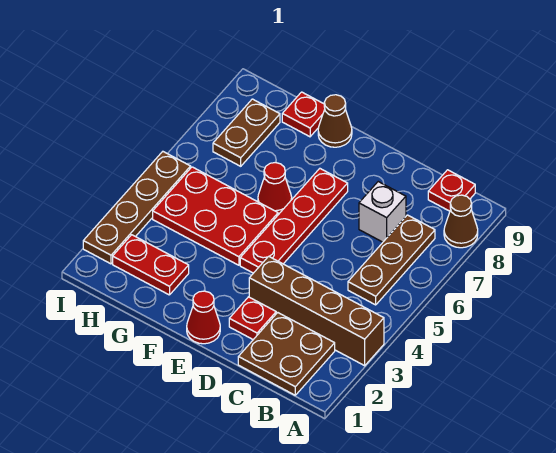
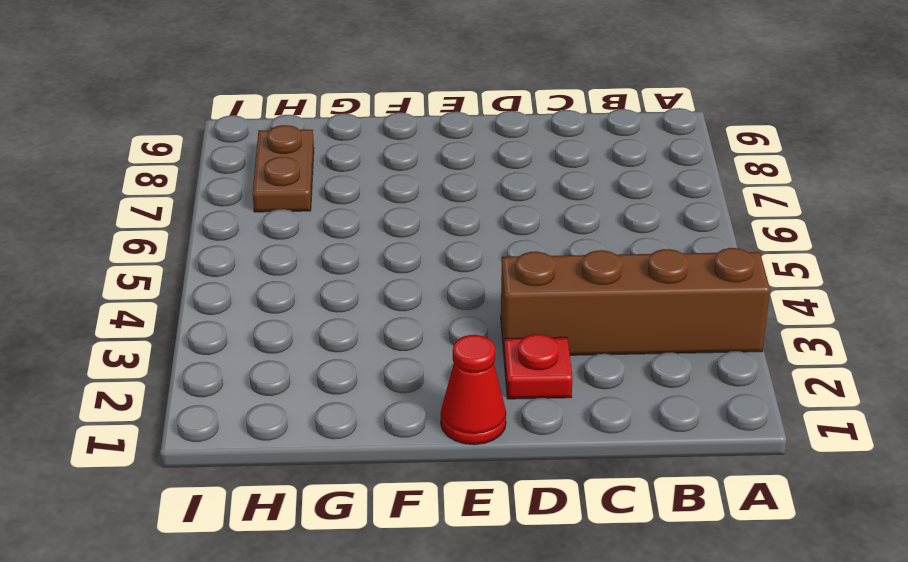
none -> brown cone A8 level 1
none -> brown plate B1:C2 level 1
none -> brown plate B5:B7 level 1

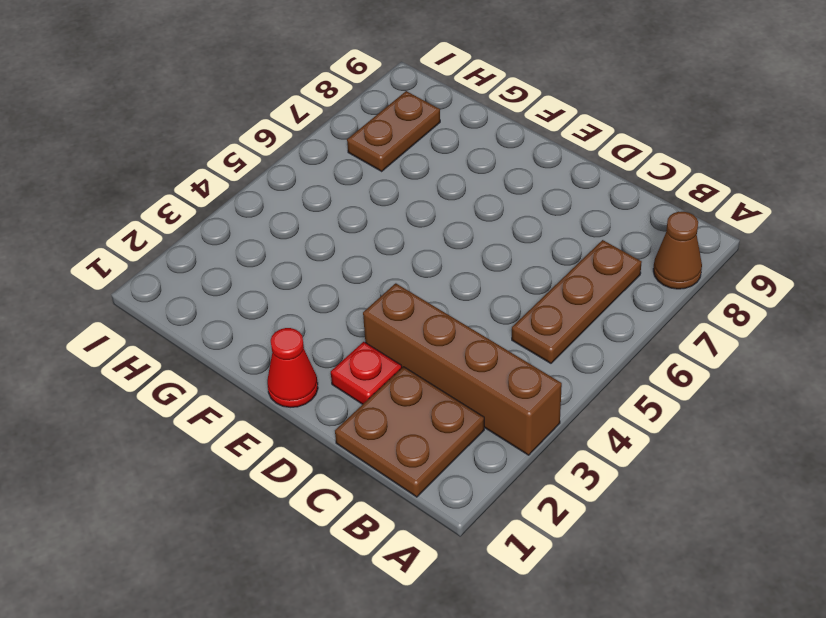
none -> red plate B9 level 1
none -> white brick C7 level 1
none -> red plate E4:E7 level 1

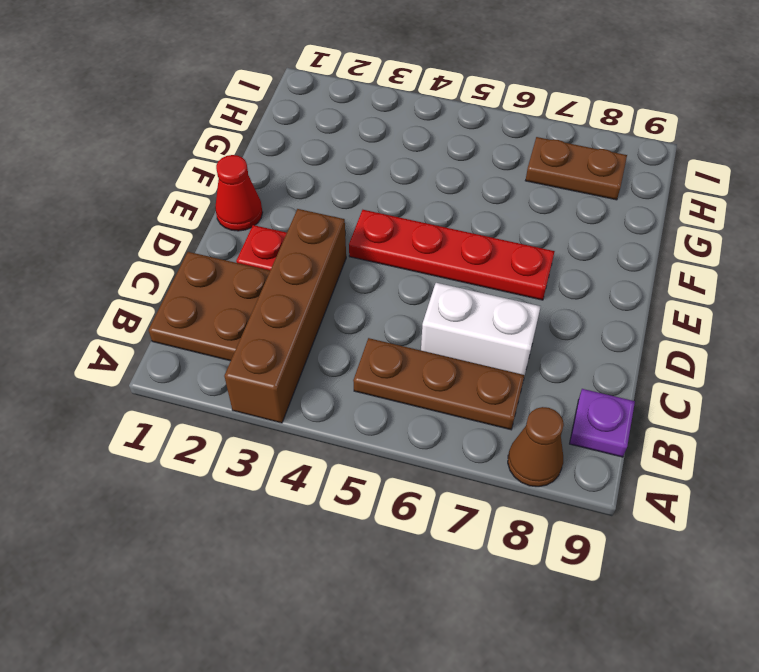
purple plate B9 level 1 -> red plate B9 level 1
white brick C6:C7 level 1 -> white brick C7 level 1
none -> red plate F4:H5 level 1
none -> red cone F6 level 1
none -> brown cone F9 level 1

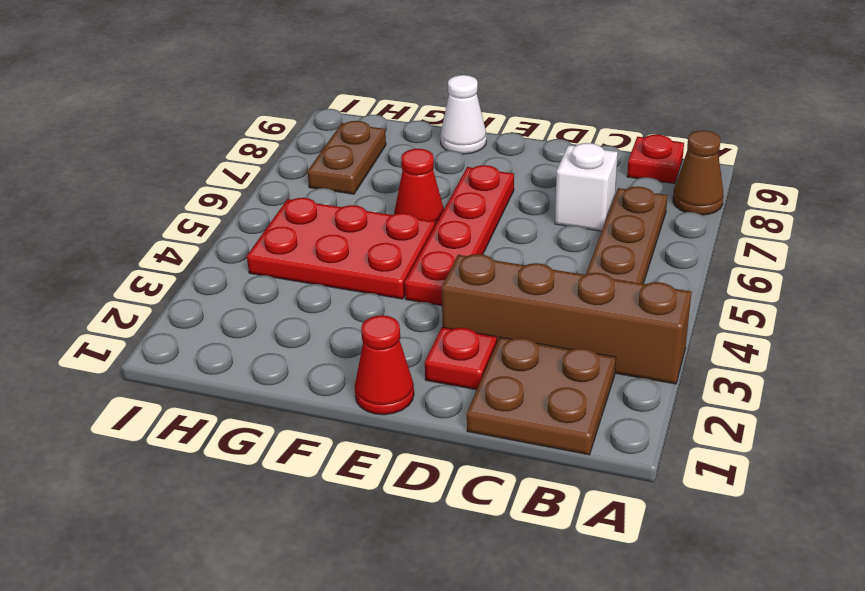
white cone F9 level 1 -> brown cone F9 level 1
none -> red plate G2:H2 level 1
none -> red plate G9 level 1
none -> brown plate I2:I5 level 1

